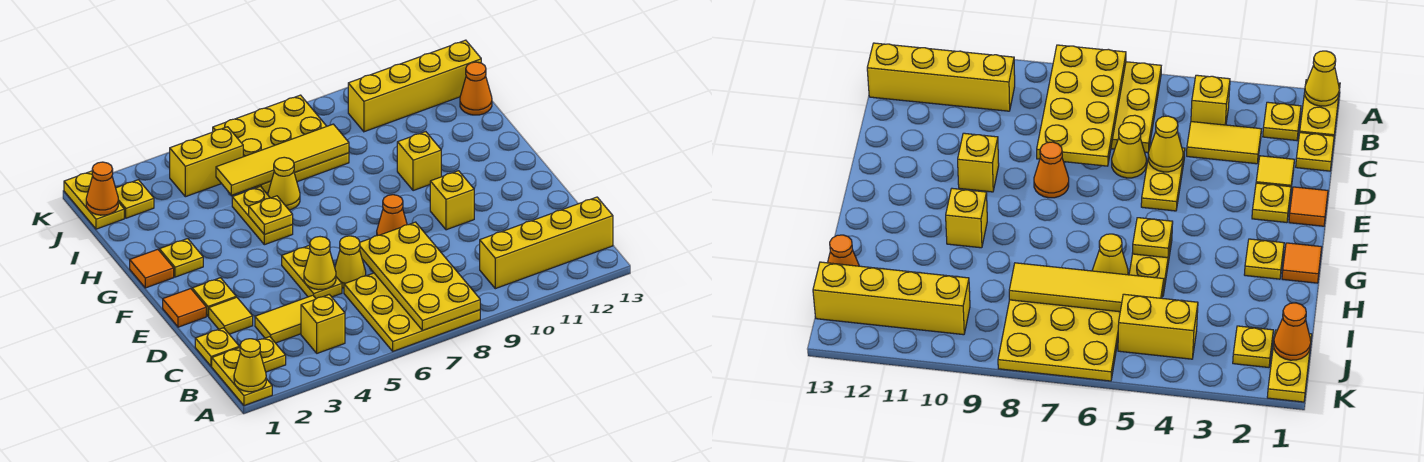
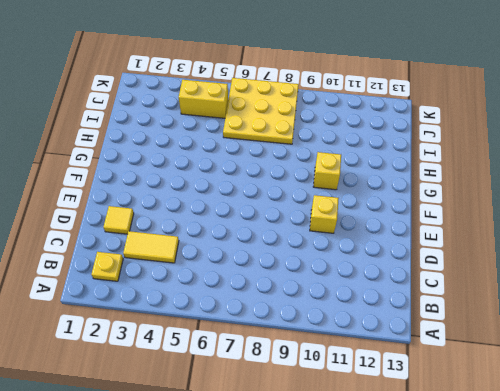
none -> yellow plate A1:B1 level 1
none -> yellow plate A6:C8 level 1
none -> yellow brick B4 level 1
none -> yellow brick B10:B13 level 1

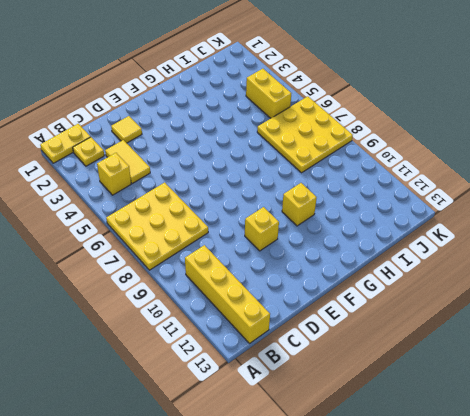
none -> yellow plate C1 level 1
none -> yellow plate D5:E5 level 1
none -> yellow cone D6 level 1
none -> orange tile E1 level 1

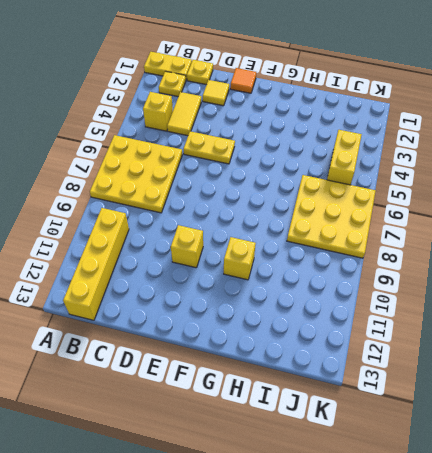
none -> yellow cone D6 level 1
none -> yellow plate E2 level 1
none -> orange cone E8 level 1
none -> orange tile G1 level 1

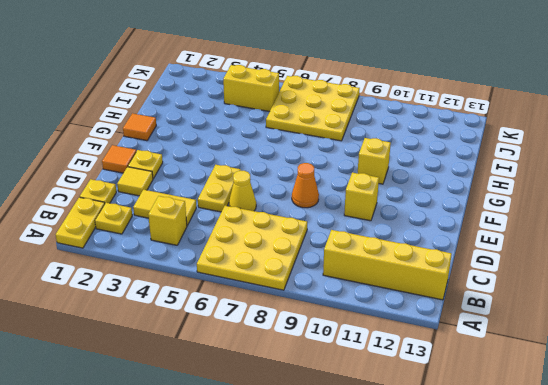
none -> yellow plate G2 level 1
none -> yellow plate G5:H5 level 1
none -> yellow cone H6 level 1
none -> orange cone I13 level 1

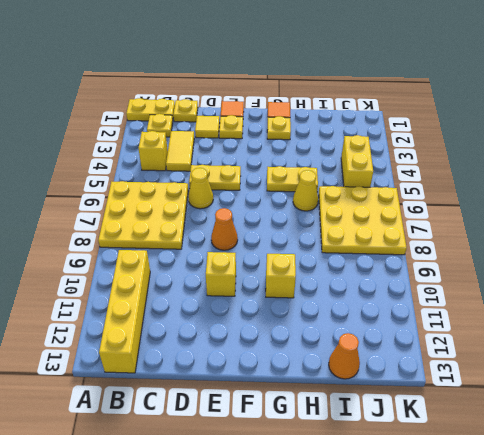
none -> yellow plate J1:K1 level 1
none -> yellow plate J2 level 1
none -> yellow brick J10:J13 level 1
none -> yellow cone A1 level 2

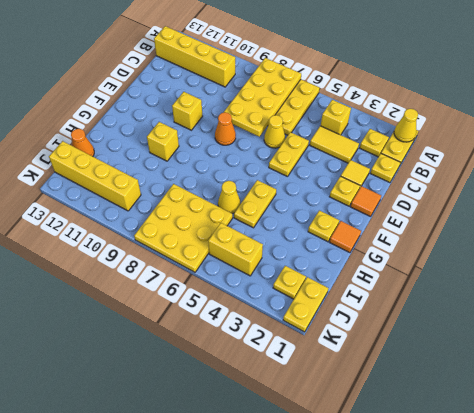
none -> yellow cone D5 level 2
none -> yellow plate G5 level 2
none -> yellow tile I5:I8 level 2
none -> orange cone J1 level 2

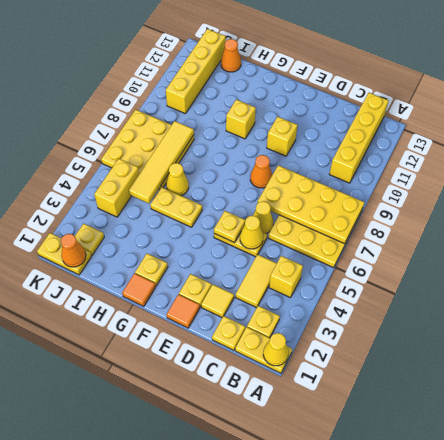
yellow plate E5 level 2 -> yellow plate G5 level 2

